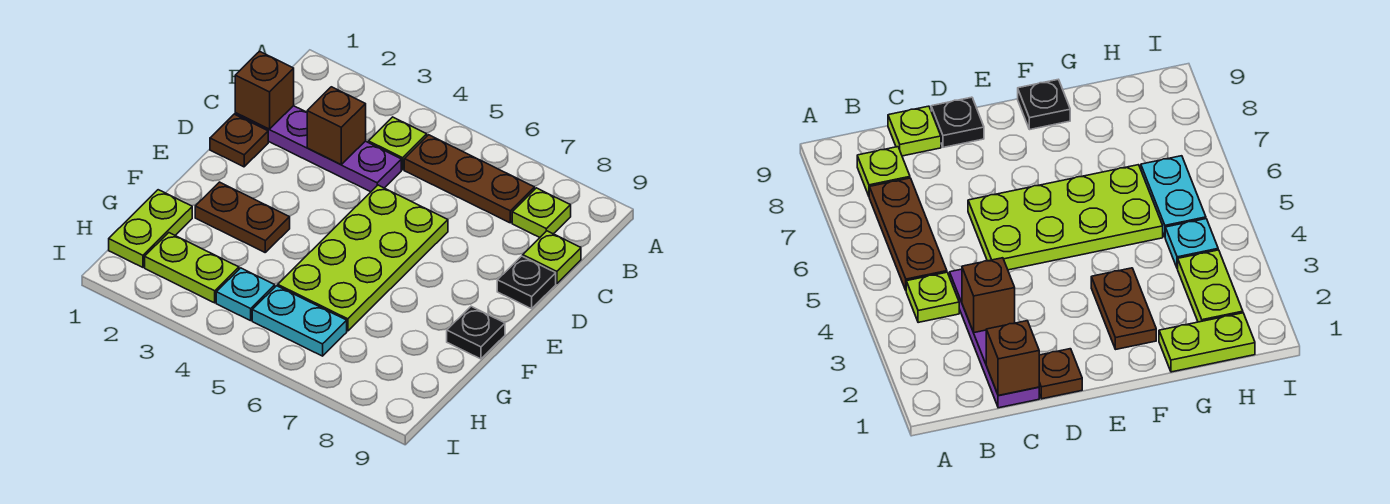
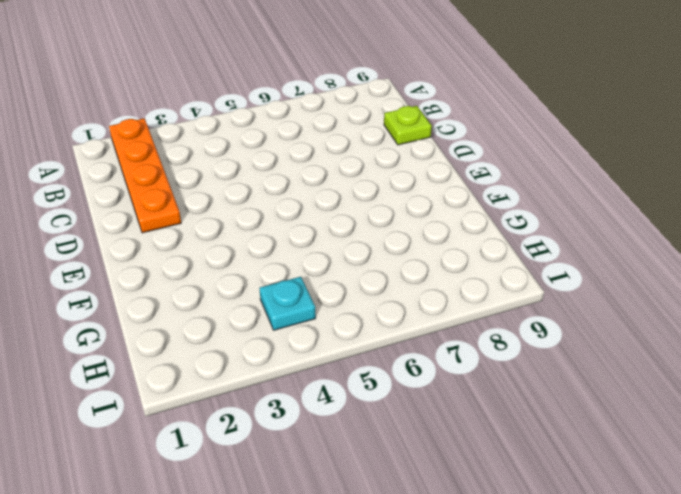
orange plate A2:D2 level 1 -> purple plate C1:C4 level 1
none -> lime plate B4 level 1
none -> brown plate B5:B7 level 1
none -> lime plate B8 level 1

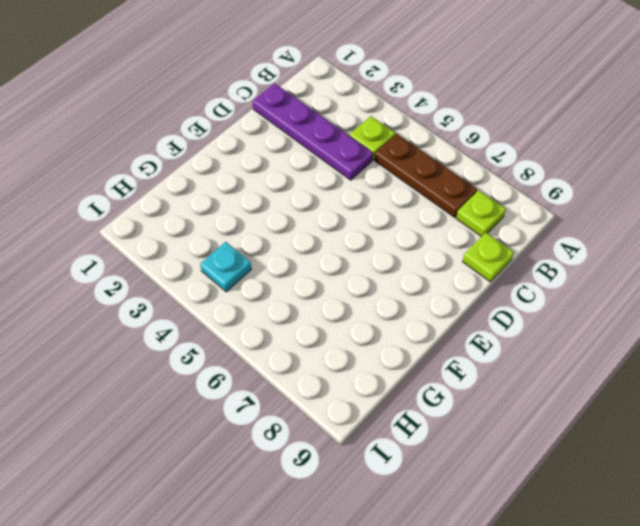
none -> brown plate D1 level 1
none -> lime plate D5:G6 level 1
none -> black plate D9 level 1

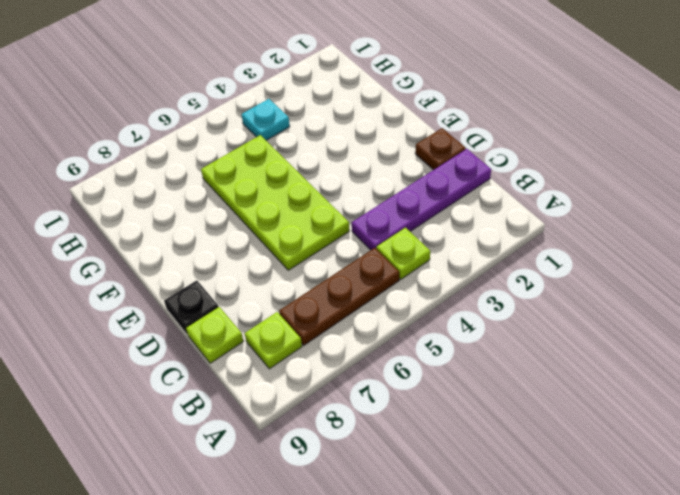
none -> brown plate F2:F3 level 1
none -> black plate F9 level 1
none -> lime plate G1:H1 level 1

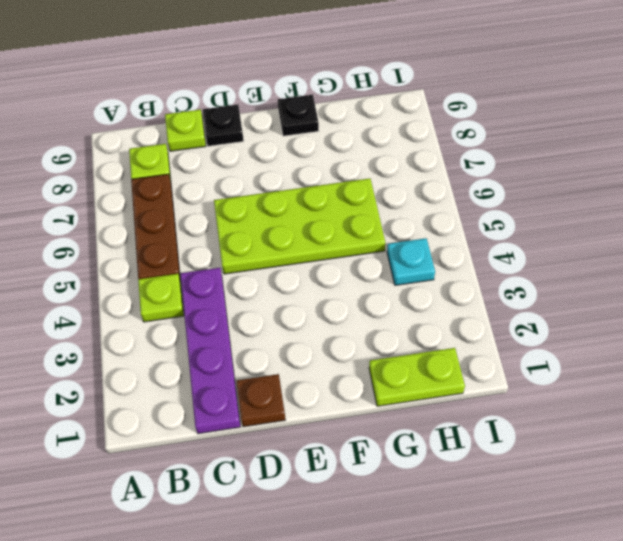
none -> brown plate F2:F3 level 1
none -> lime plate H2:H3 level 1
none -> cyan plate H5:H6 level 1

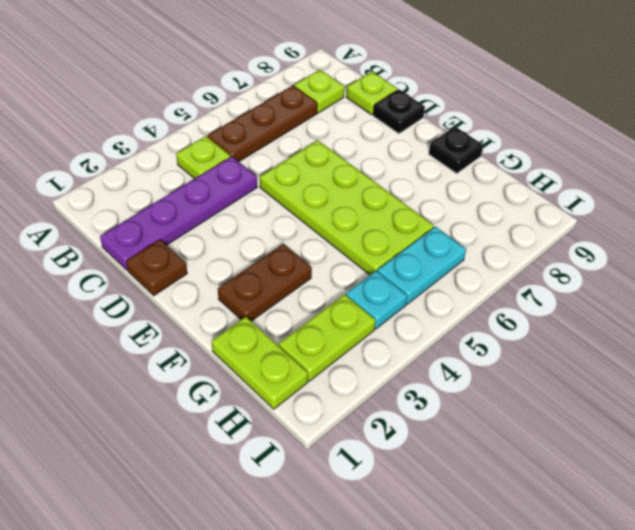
none -> brown brick C1 level 2
none -> brown brick C3 level 2

